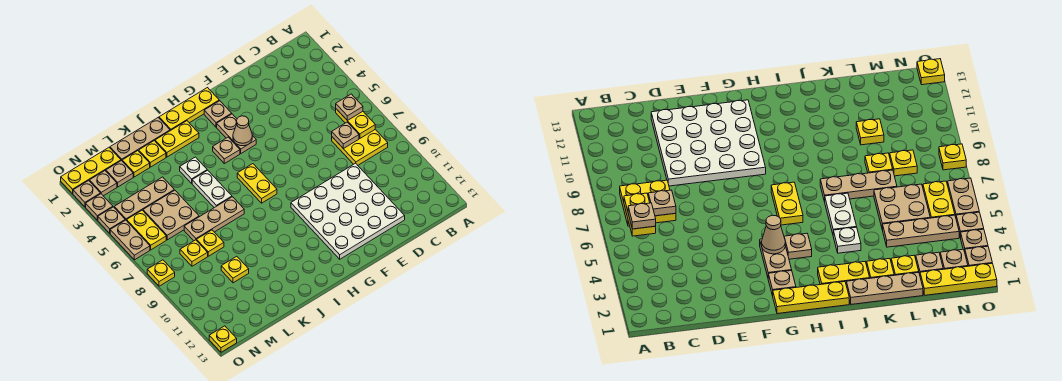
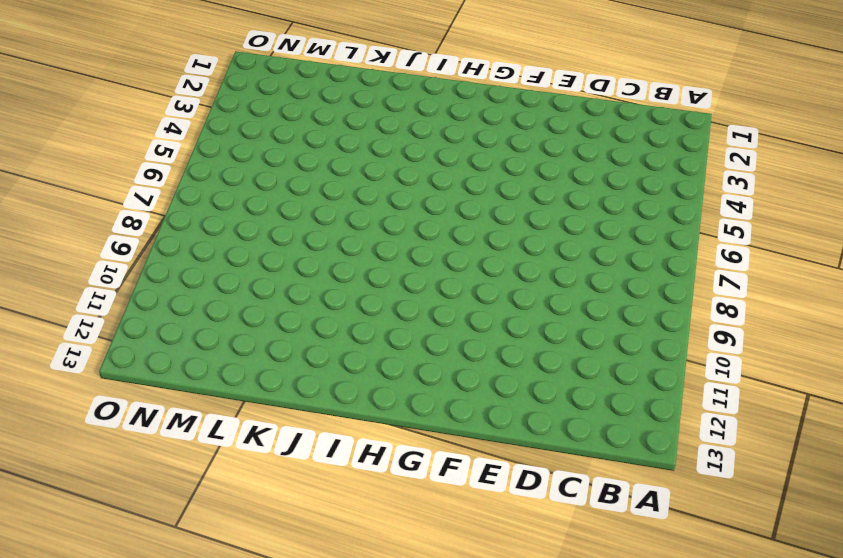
none -> yellow plate B7:C8 level 1
none -> white plate D9:G12 level 1
none -> yellow plate G1:I1 level 1
none -> tan plate G2 level 1

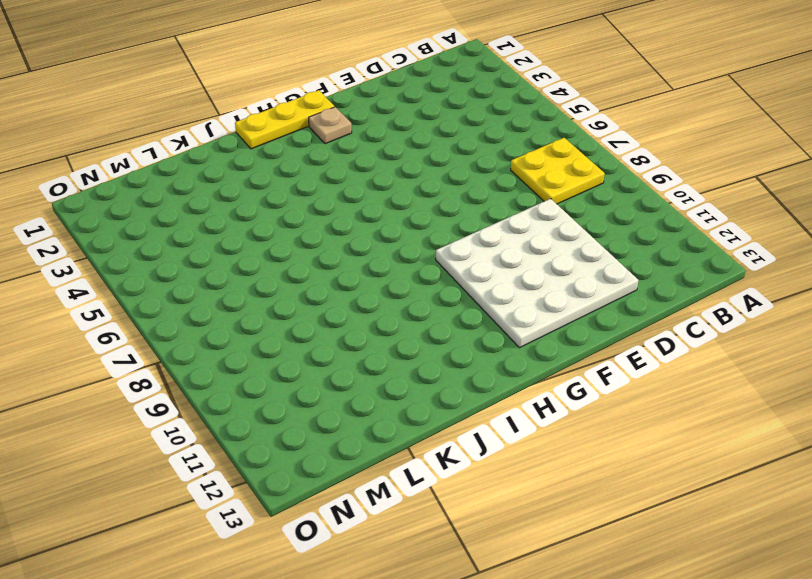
none -> tan plate G3:G4 level 1
none -> tan plate H4 level 1
none -> yellow plate H6:H7 level 1
none -> yellow plate I2:J2 level 1

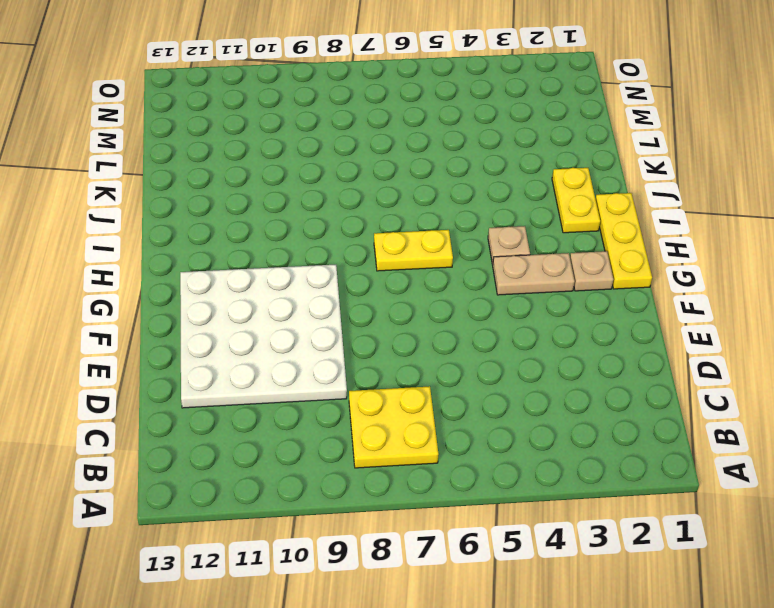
none -> tan plate J1:L1 level 1
none -> white plate J4 level 1
none -> white plate J5:J6 level 1
none -> tan plate J7:L7 level 1

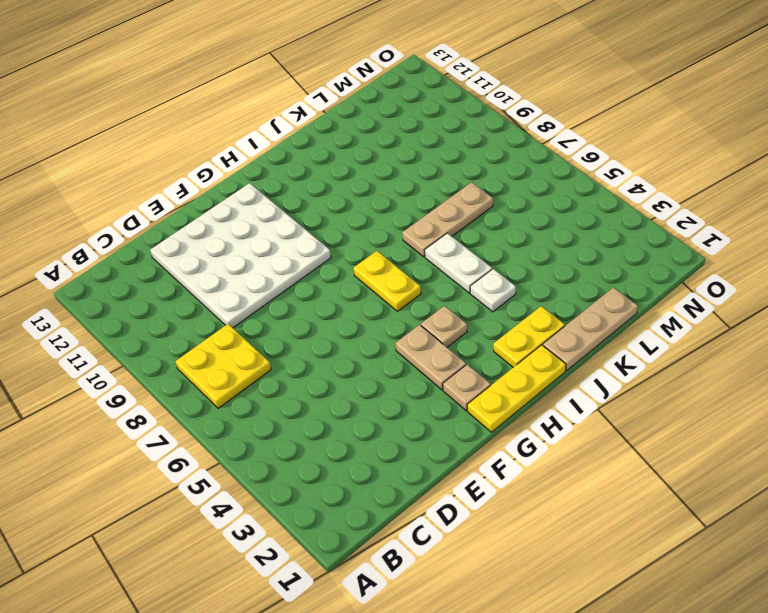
none -> yellow plate K2 level 1
none -> yellow plate L2 level 1
none -> tan plate L4:N4 level 1
none -> tan plate L5:M6 level 1

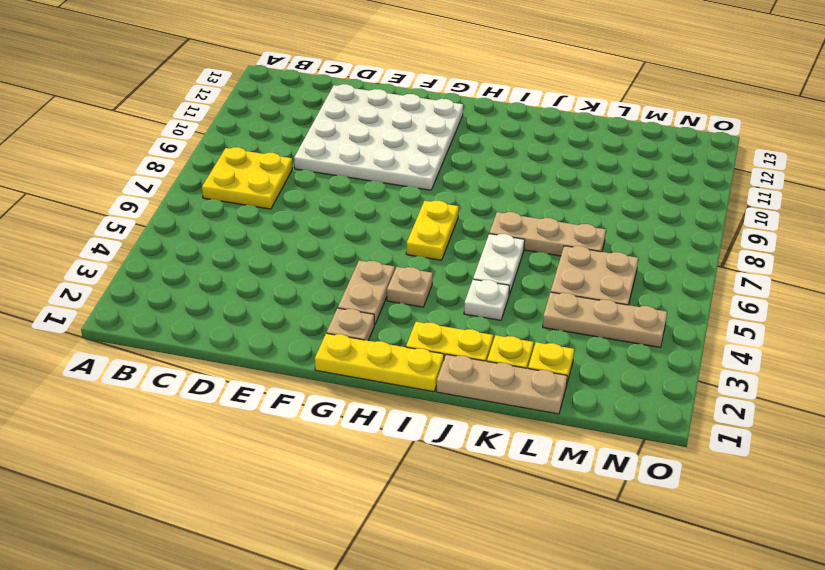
none -> yellow plate L8 level 1
none -> yellow plate L10 level 1
none -> yellow plate M1:O1 level 1
none -> tan plate M2 level 1

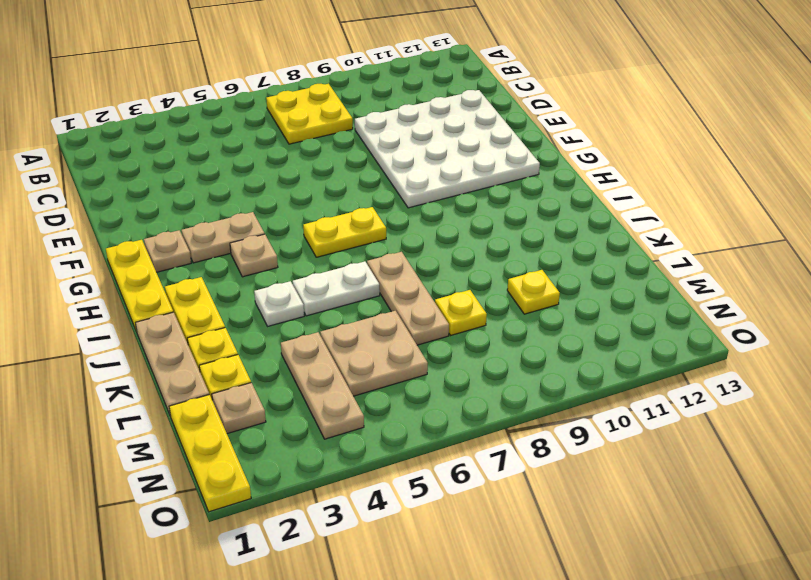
none -> yellow plate M8 level 1
none -> tan plate N2 level 1
none -> yellow plate N5:N6 level 1
none -> tan plate O2 level 1

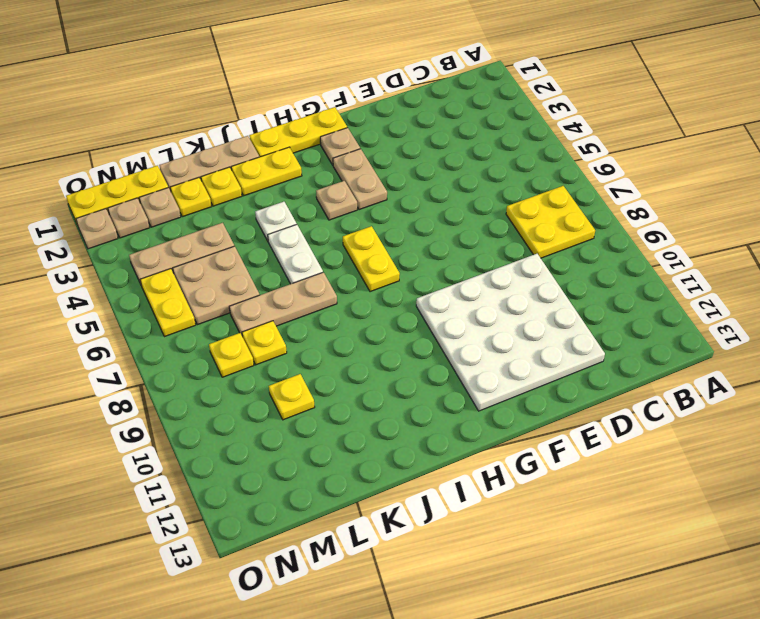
none -> tan plate O3 level 1
none -> tan plate O4 level 1
none -> tan plate O5:O6 level 1
none -> yellow plate O8 level 1

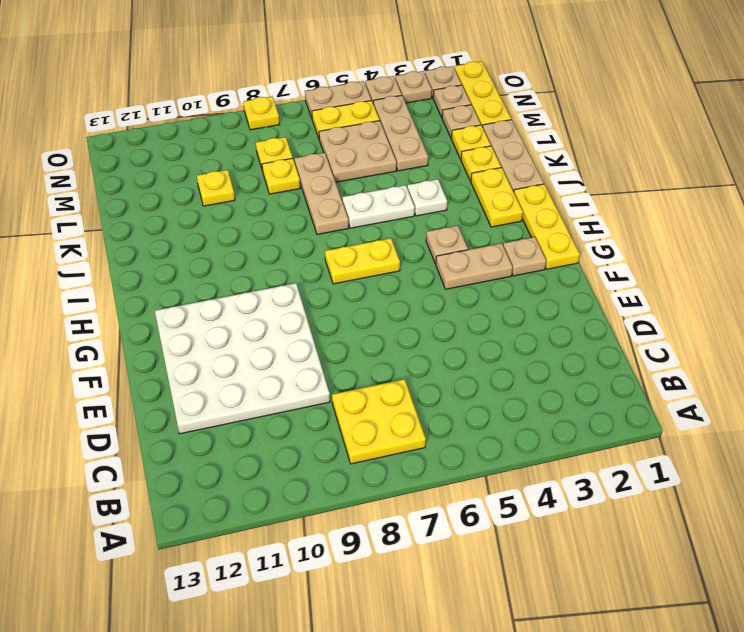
none -> yellow plate O13 level 1
none -> yellow plate B6:B7 level 2
none -> tan plate C7 level 2
none -> tan cone G4 level 2

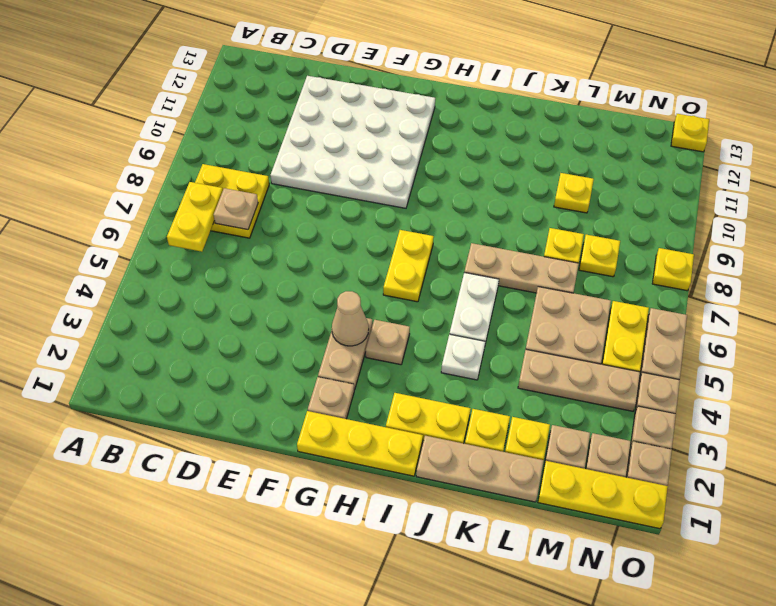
none -> tan plate B6 level 3

